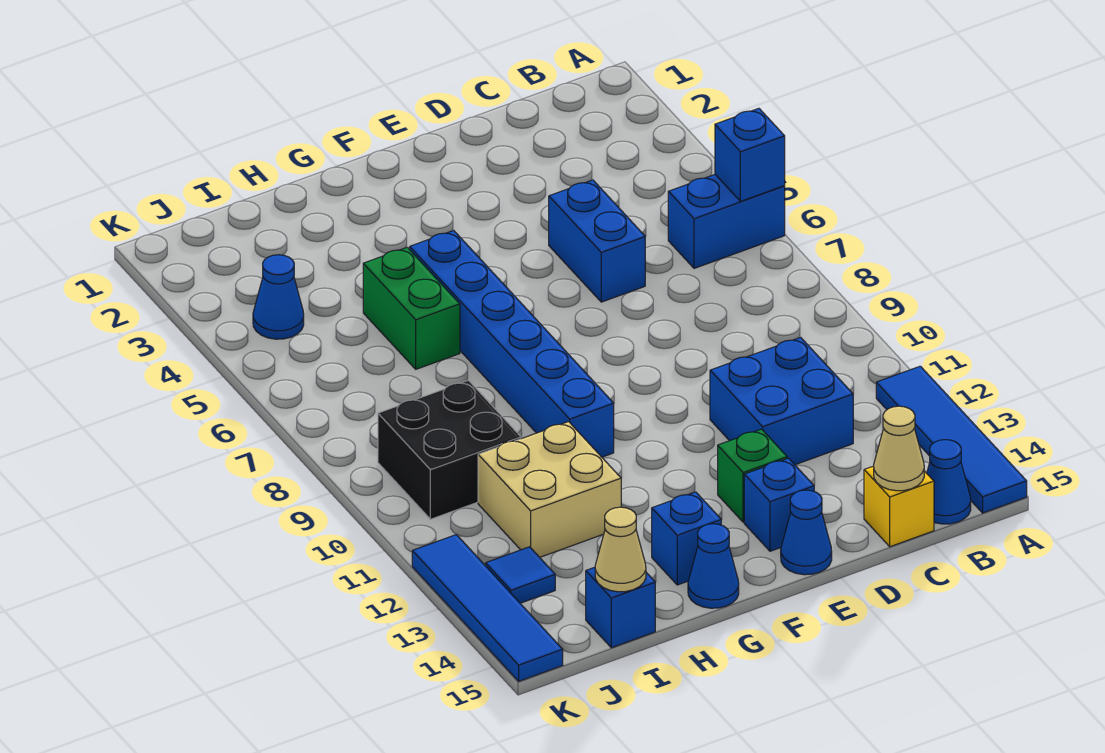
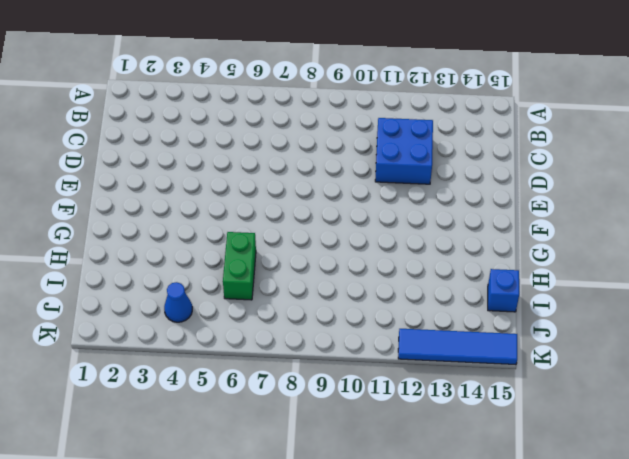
green brick H6:I6 level 1 -> green brick H5:H6 level 1
none -> blue brick A6:B6 level 1
none -> blue tile A12:A15 level 1
none -> blue cone B15 level 1

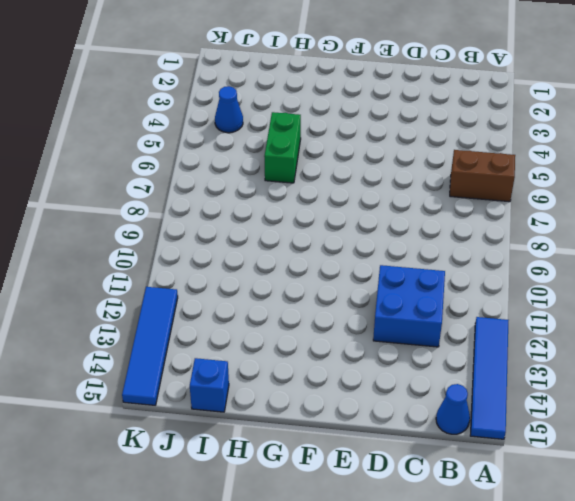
brown brick A6:B6 level 1 -> blue brick A6:B6 level 1
none -> yellow brick C15 level 1
none -> blue brick D5:D6 level 1
none -> green brick E13 level 1

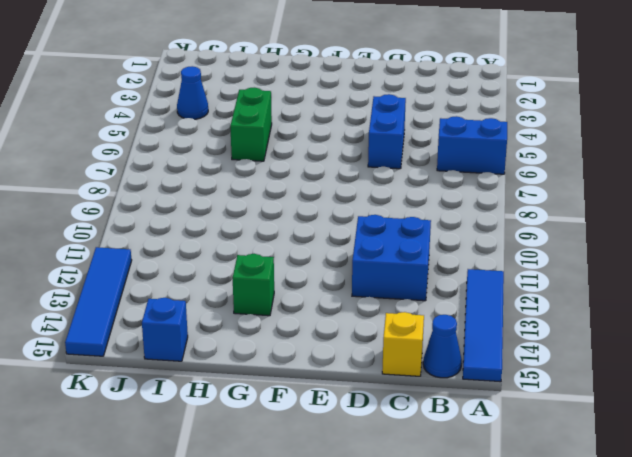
green brick G13 level 1 -> green brick E13 level 1
none -> blue brick E14 level 1
none -> blue cone E15 level 1
none -> blue brick G5:G10 level 1

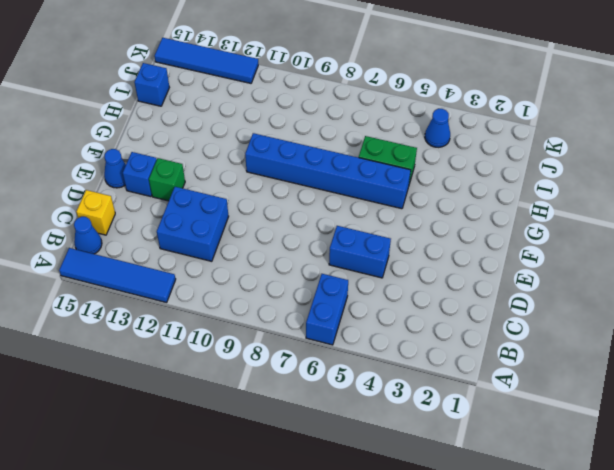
none -> blue brick G14 level 1
none -> blue cone G15 level 1
none -> tan brick H11:I12 level 1

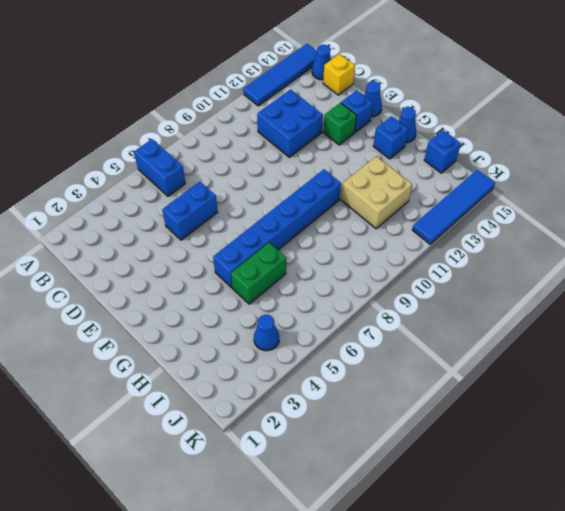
none -> black brick I9:J10 level 1
none -> blue tile J13 level 1
none -> blue brick A6 level 2

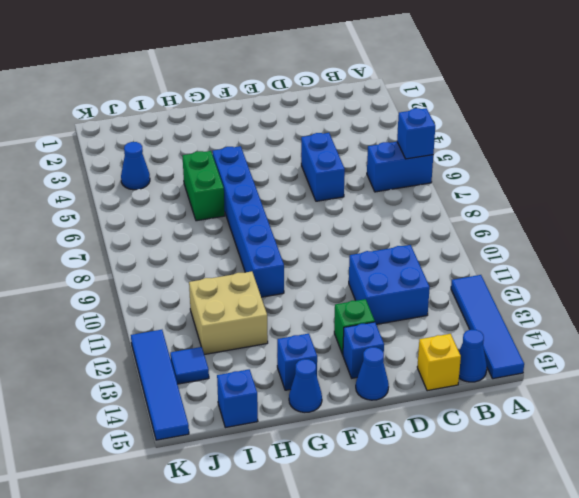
none -> black brick I9:J10 level 1
none -> tan cone C15 level 2
none -> tan cone I15 level 2

